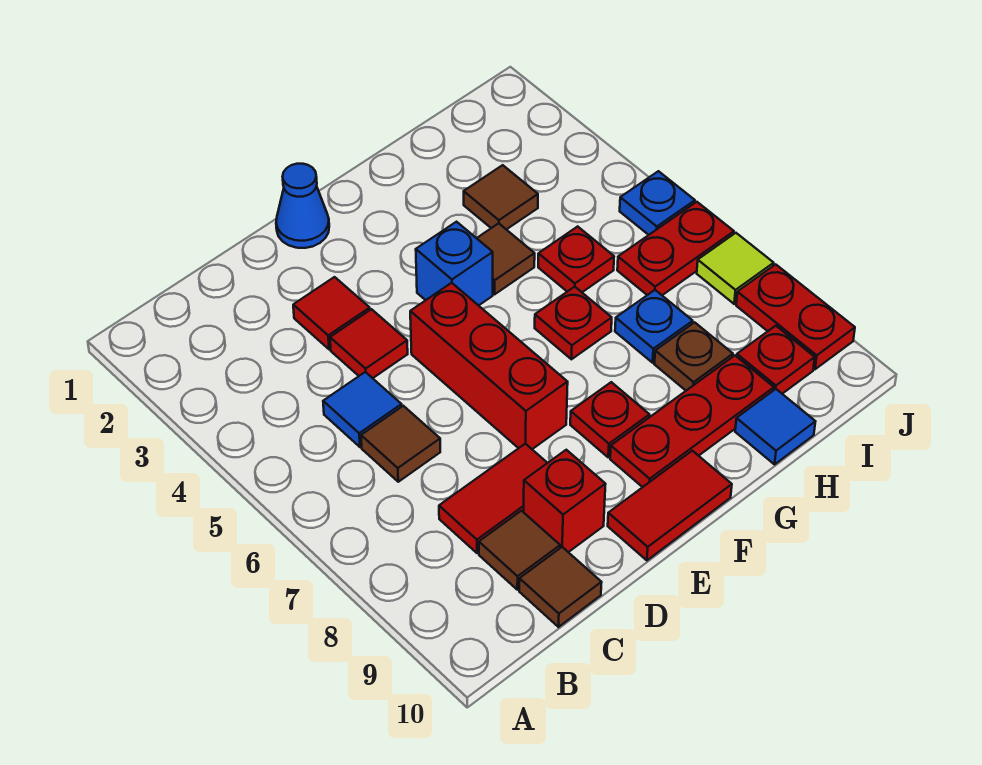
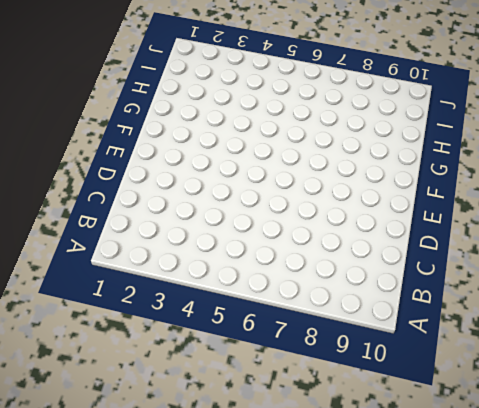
none -> blue tile C5 level 1
none -> brown tile C6 level 1
none -> red tile C8:D8 level 1

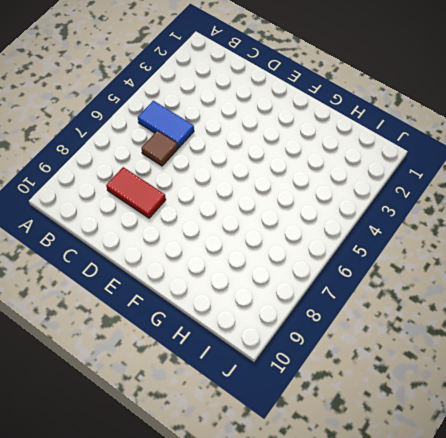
blue tile B5:C5 level 1 -> blue tile C5 level 1
none -> brown tile C9 level 1
none -> brown tile C10 level 1
none -> red tile D3 level 1

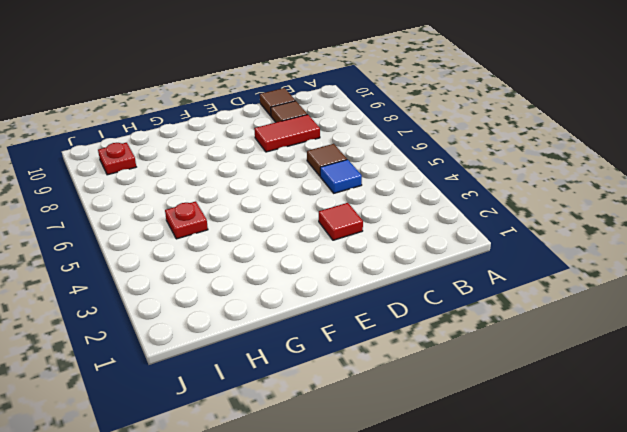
none -> red tile D4 level 1
none -> red brick D9 level 1
none -> blue cone E1 level 1

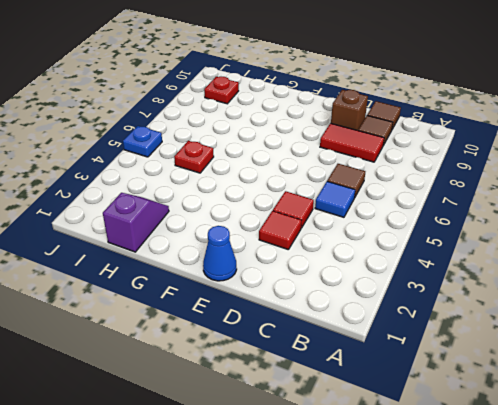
brown brick D9 level 1 -> red brick D9 level 1
purple slope H1:H2 level 1 top 1 -> none
none -> red brick E5:E7 level 1
none -> red tile E10:F10 level 1
none -> blue brick F4 level 1

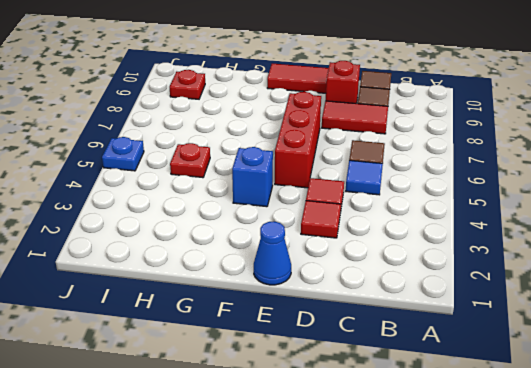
none -> red plate F8 level 1
none -> red plate F9:H9 level 1
none -> brown tile G4 level 1

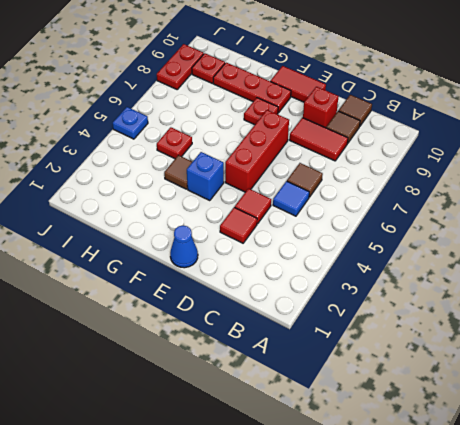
none -> red plate G6 level 1
none -> brown tile H3 level 1
none -> blue plate H7 level 1

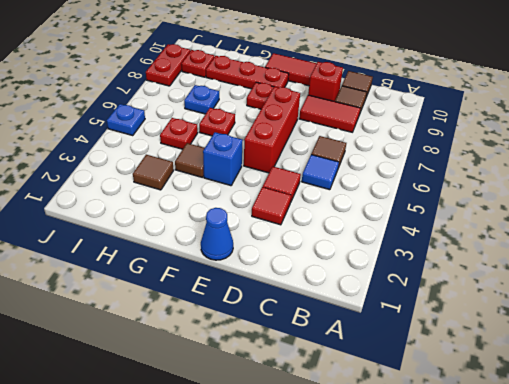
none -> brown plate H8 level 1
none -> blue tile H10 level 1
none -> red plate I6:J6 level 1

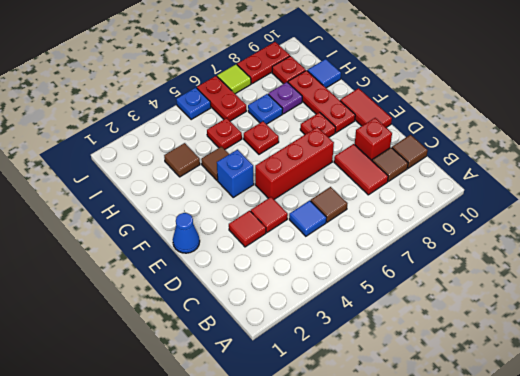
purple plate H8 level 1 -> brown plate H8 level 1

